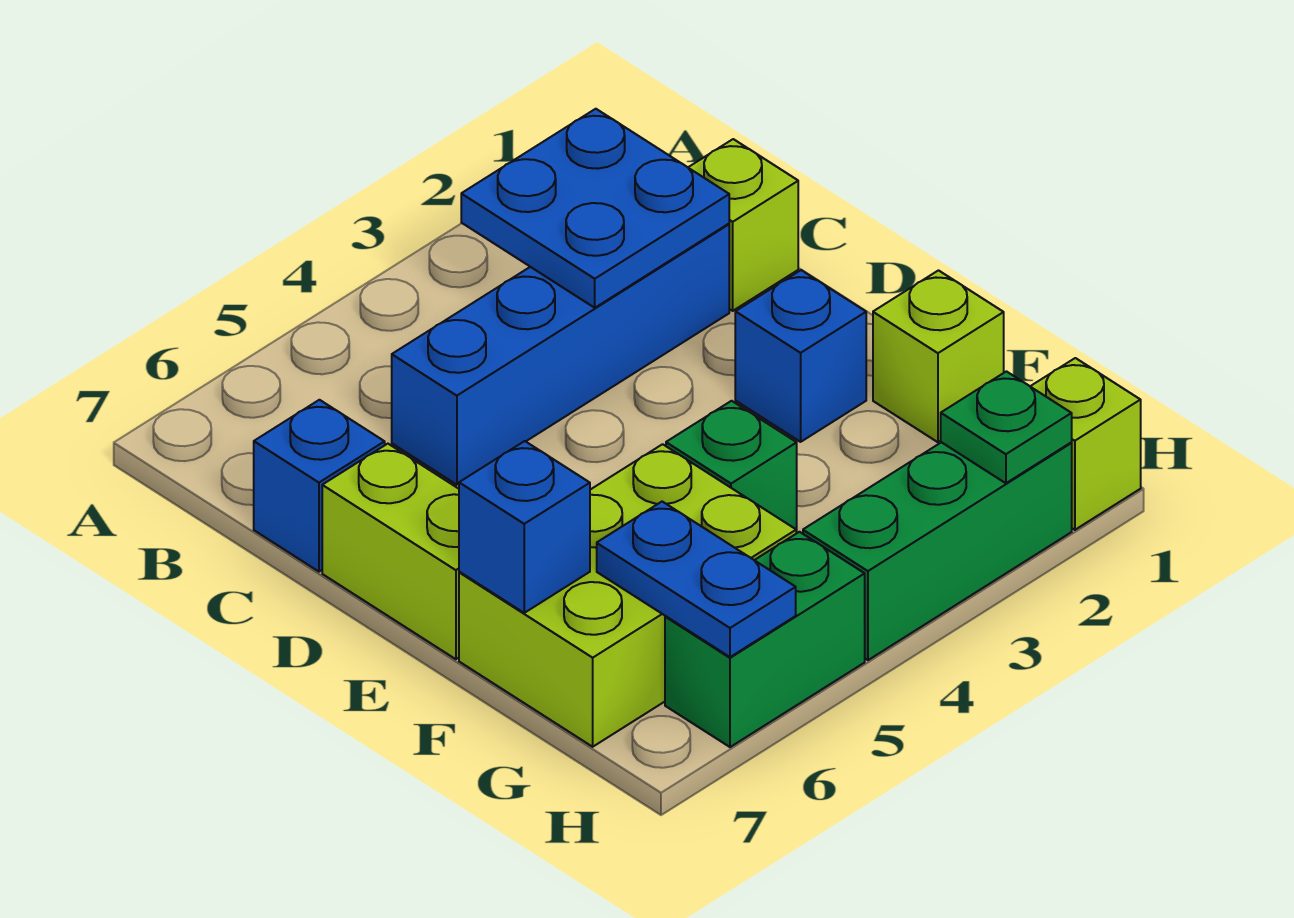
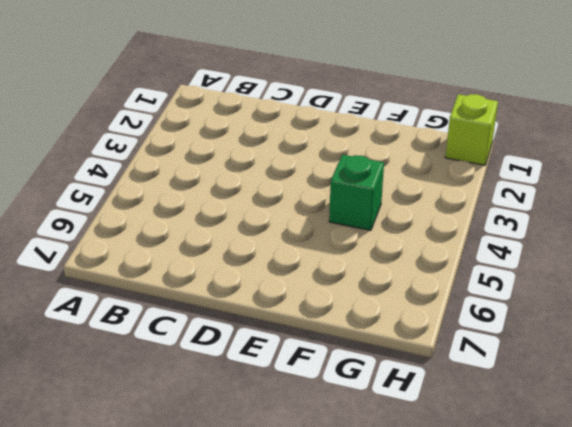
none -> lime brick C1 level 1
none -> blue brick C2:C5 level 1
none -> blue brick C7 level 1

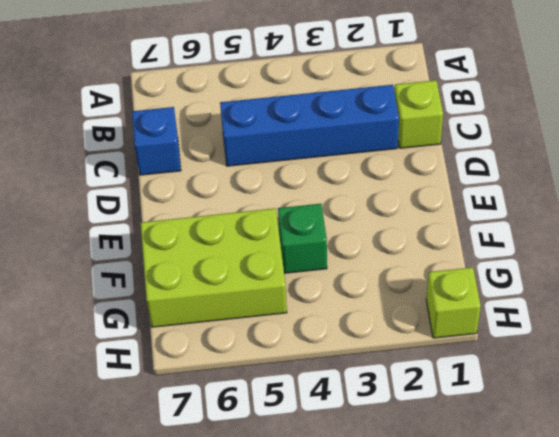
none -> lime brick D7:E7 level 1
none -> blue brick E2 level 1
none -> lime brick F1 level 1

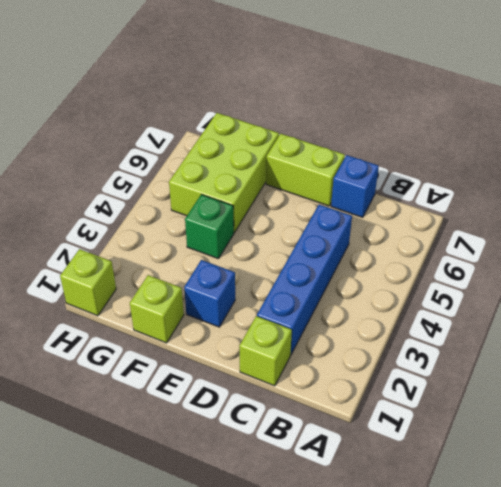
none -> green brick H2:H4 level 1
none -> green brick H5:H6 level 1
none -> blue plate B2:C3 level 2

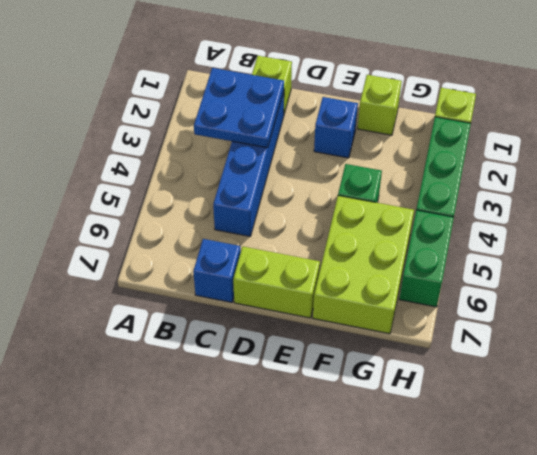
none -> blue brick F7 level 2
none -> blue plate G6:H6 level 2
none -> green plate H2 level 2

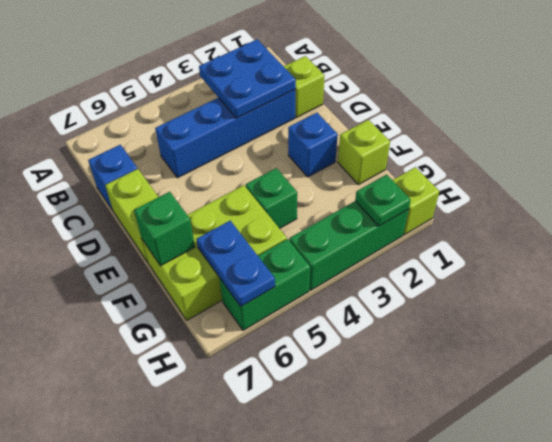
green brick F7 level 2 -> blue brick F7 level 2

